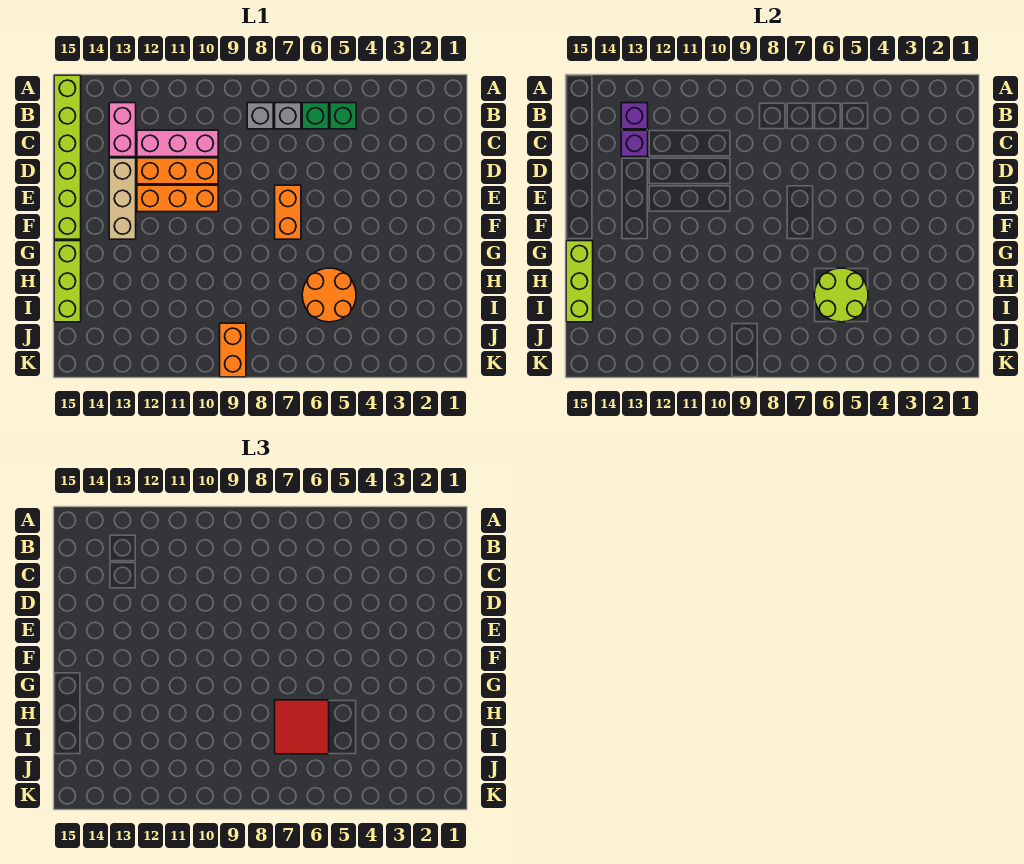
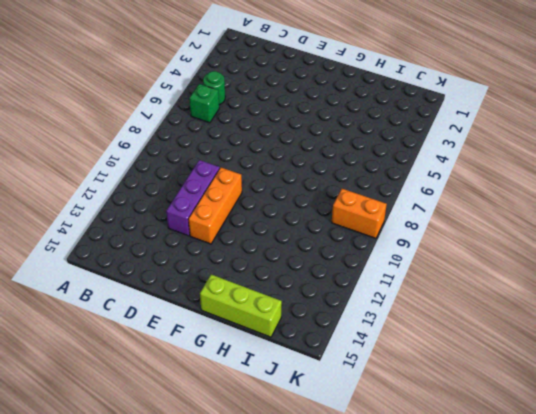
green round brick B5 level 1 -> green brick B5 level 1
purple brick D10:D12 level 1 -> orange brick D10:D12 level 1
none -> lime brick A15:F15 level 1
none -> grey brick B7 level 1
none -> grey brick B8 level 1

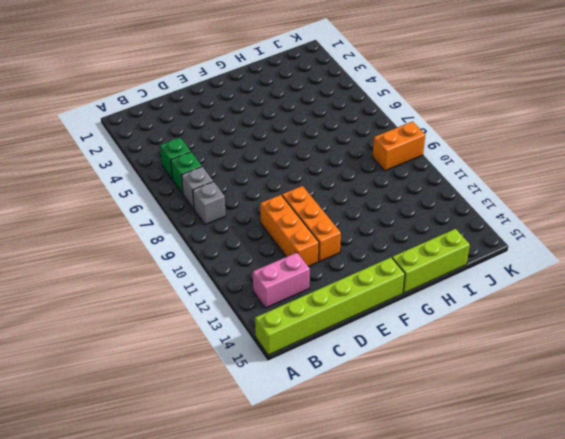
none -> pink brick C10:C12 level 1
none -> tan brick D13:F13 level 1
none -> orange brick E7:F7 level 1

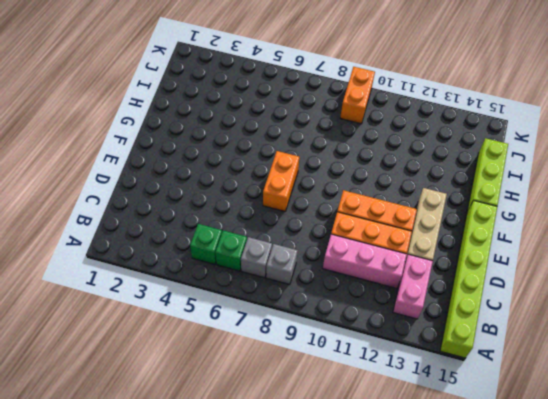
none -> orange round brick H5:I6 level 1
none -> purple brick B13 level 2
none -> purple brick C13 level 2

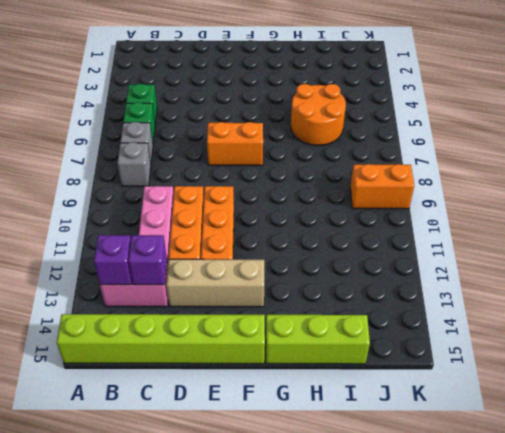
none -> lime brick G15:I15 level 2
none -> lime round brick H5:I6 level 2
none -> red tile H6:I7 level 3

